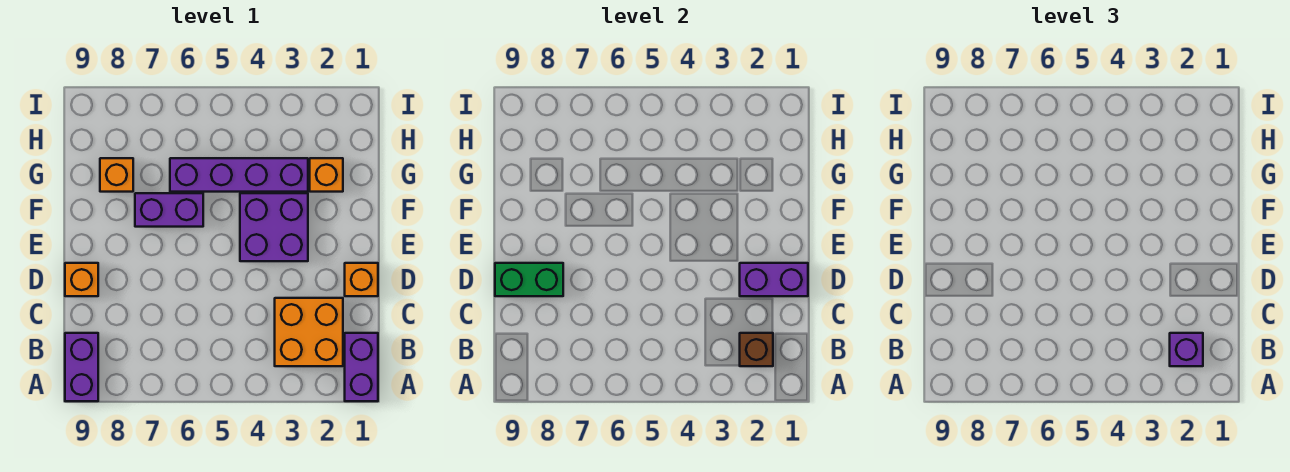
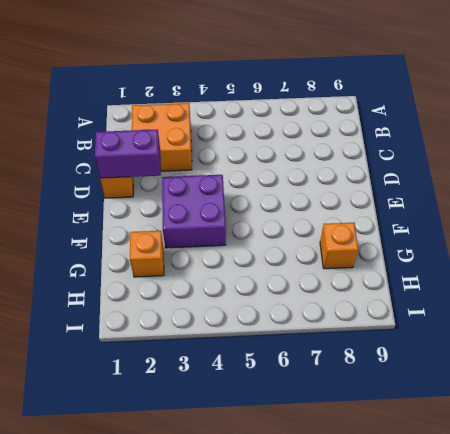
none -> purple brick A1:B1 level 1
none -> purple brick A9:B9 level 1
none -> orange brick D9 level 1

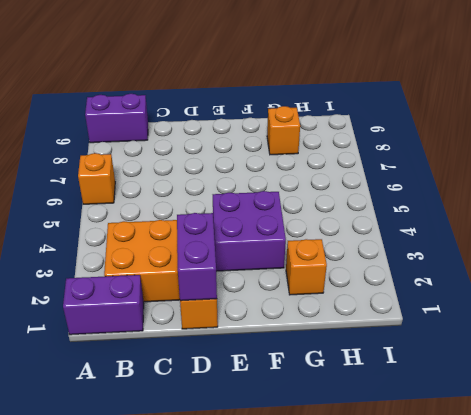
orange brick A6 level 1 -> orange brick D9 level 1
none -> purple brick F6:F7 level 1
none -> purple brick G3:G6 level 1
none -> brown brick B2 level 2

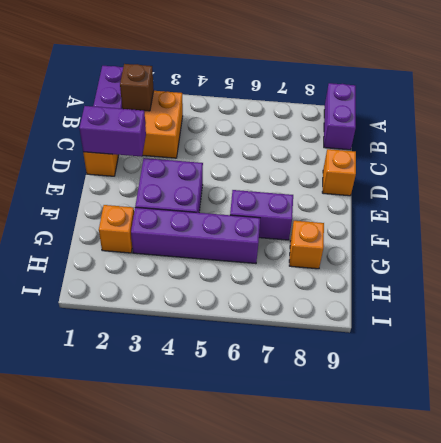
none -> green brick D8:D9 level 2
none -> purple brick B2 level 3

